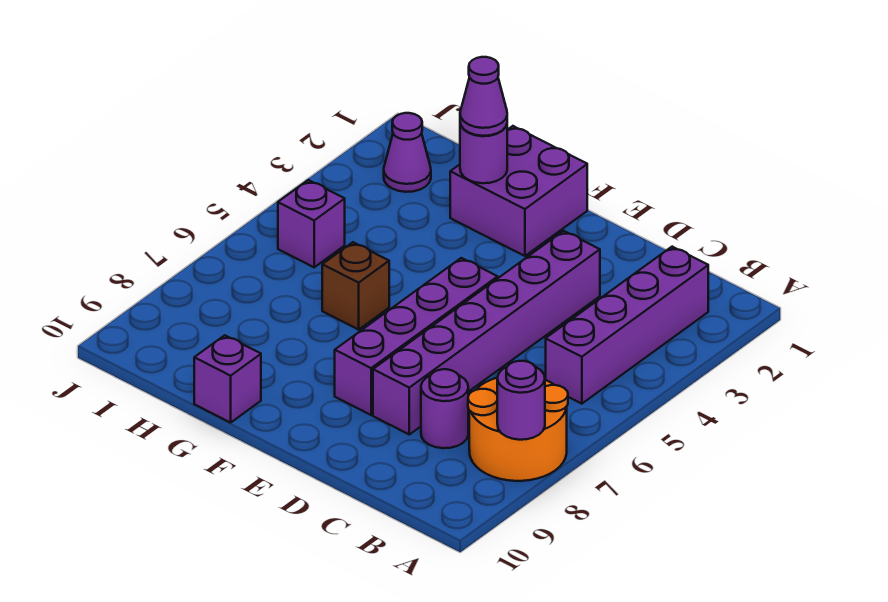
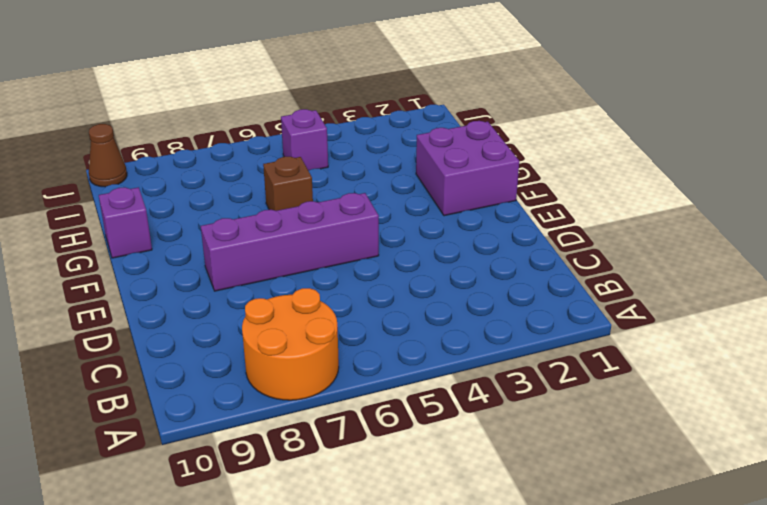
brown cone J10 level 1 -> none
none -> purple brick B2:B5 level 1
none -> purple round brick C8 level 1
none -> purple brick D3:D8 level 1

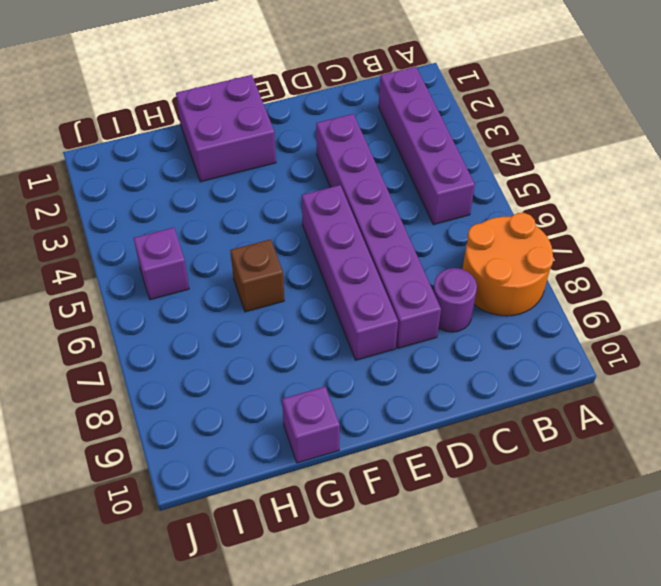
none -> purple cone I2 level 1
none -> purple round brick A8 level 2
none -> purple round brick G2 level 2

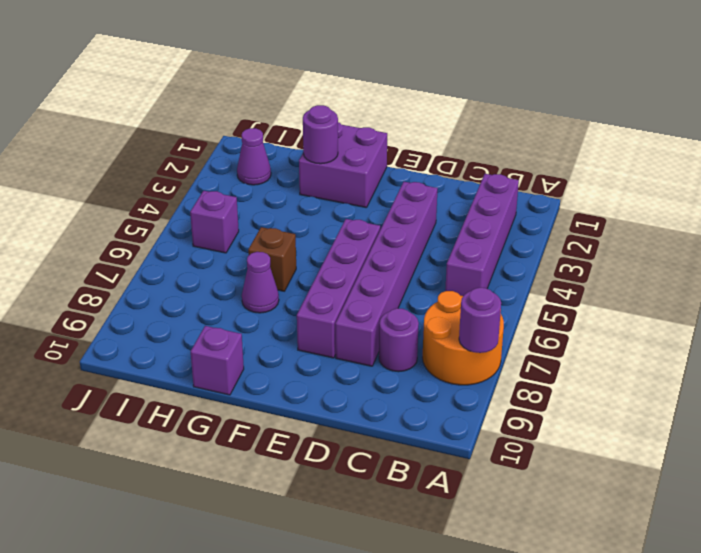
purple cone G7 level 1 -> purple cone G2 level 3

